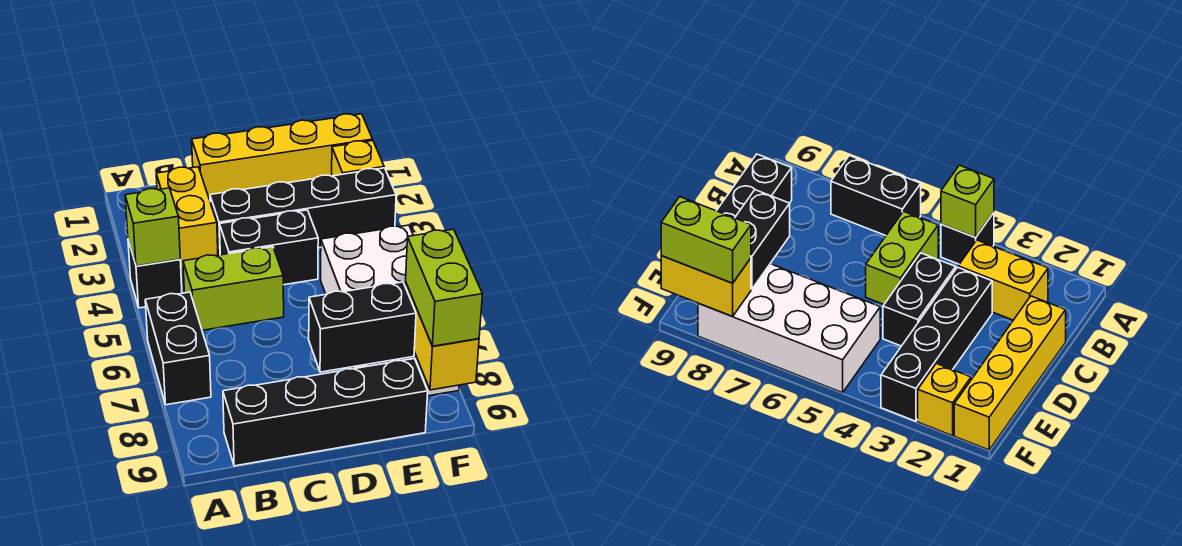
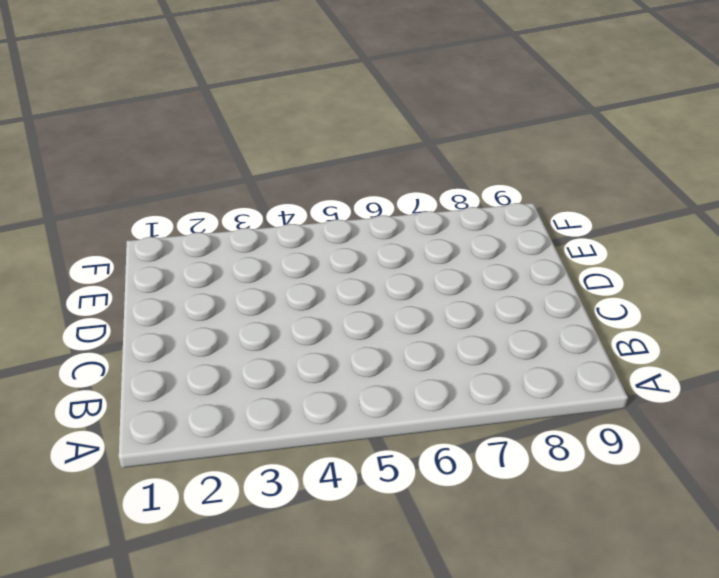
none -> black brick A4 level 1
none -> black brick A6:A7 level 1
none -> yellow brick B2:B3 level 1

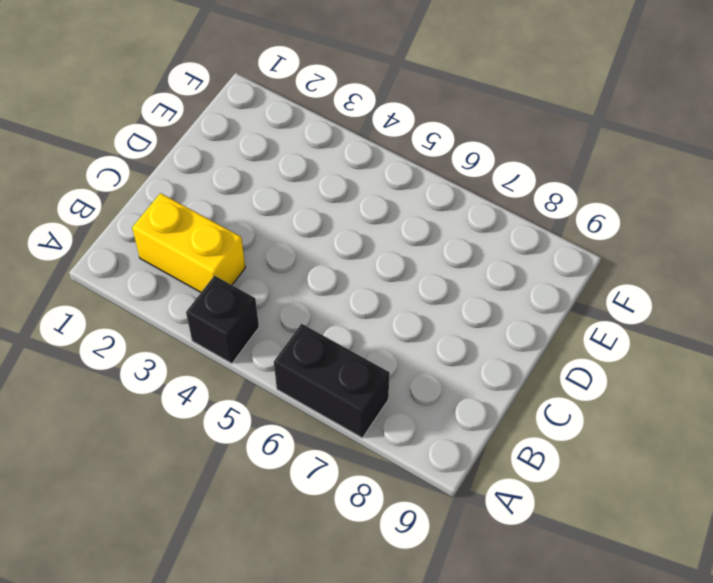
none -> lime brick B5:C5 level 1
none -> black brick B9:E9 level 1
none -> yellow brick C1:F1 level 1

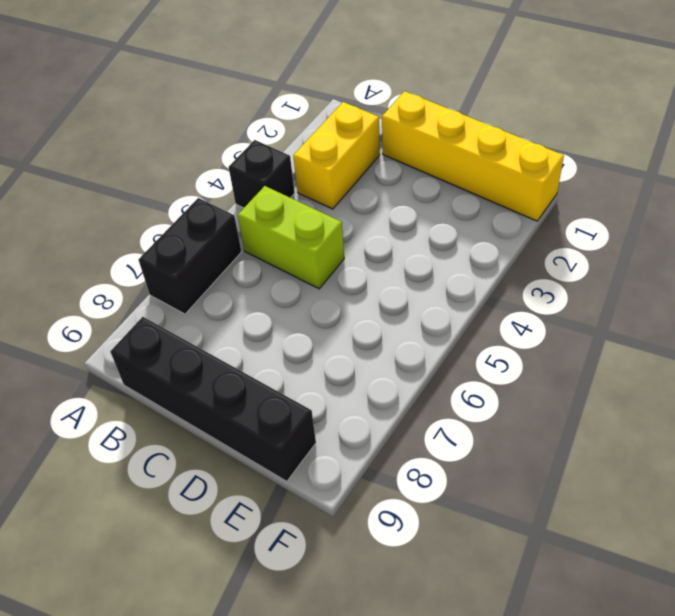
none -> black brick C3:F3 level 1
none -> black brick C4:D4 level 1
none -> white brick E5:F8 level 1

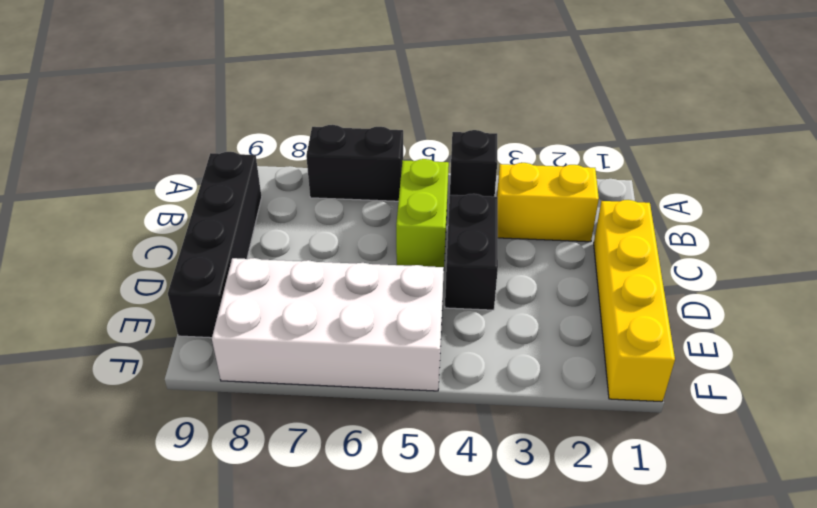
none -> black brick C3:F3 level 1
none -> yellow brick F2 level 1
none -> lime brick A4 level 2

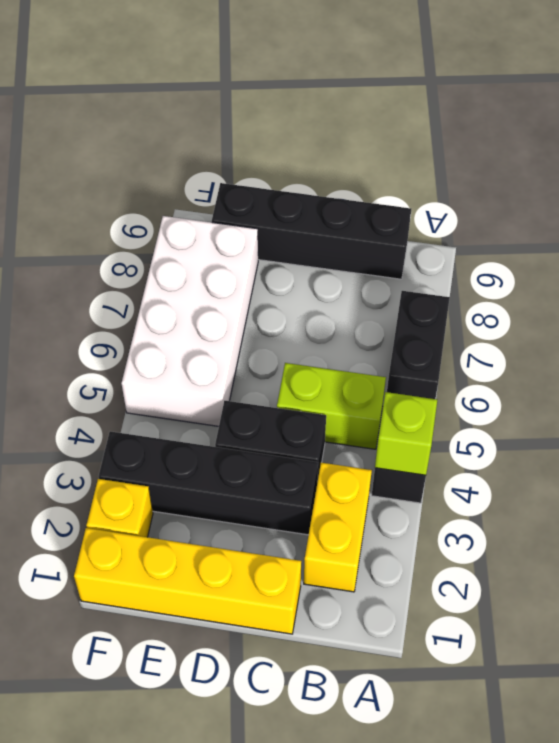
none -> black brick D8:E8 level 2
none -> yellow brick F8:F9 level 2
none -> lime brick F8:F9 level 3

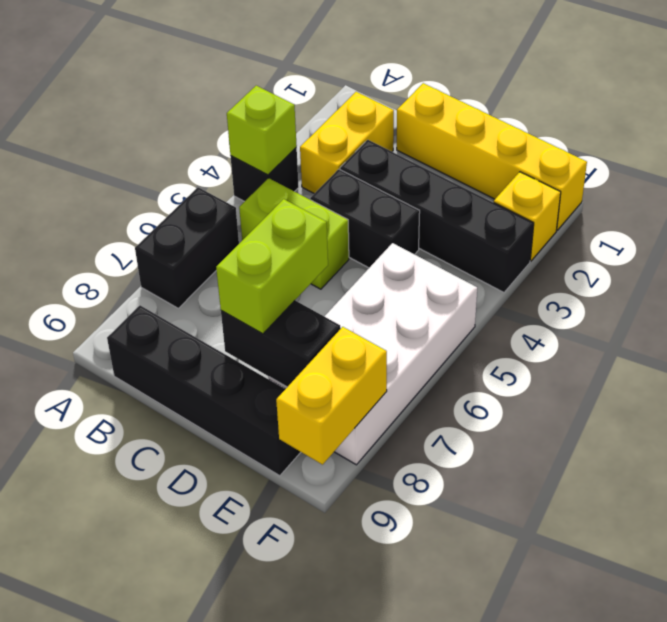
lime brick D7:D8 level 3 -> lime brick F8:F9 level 3

